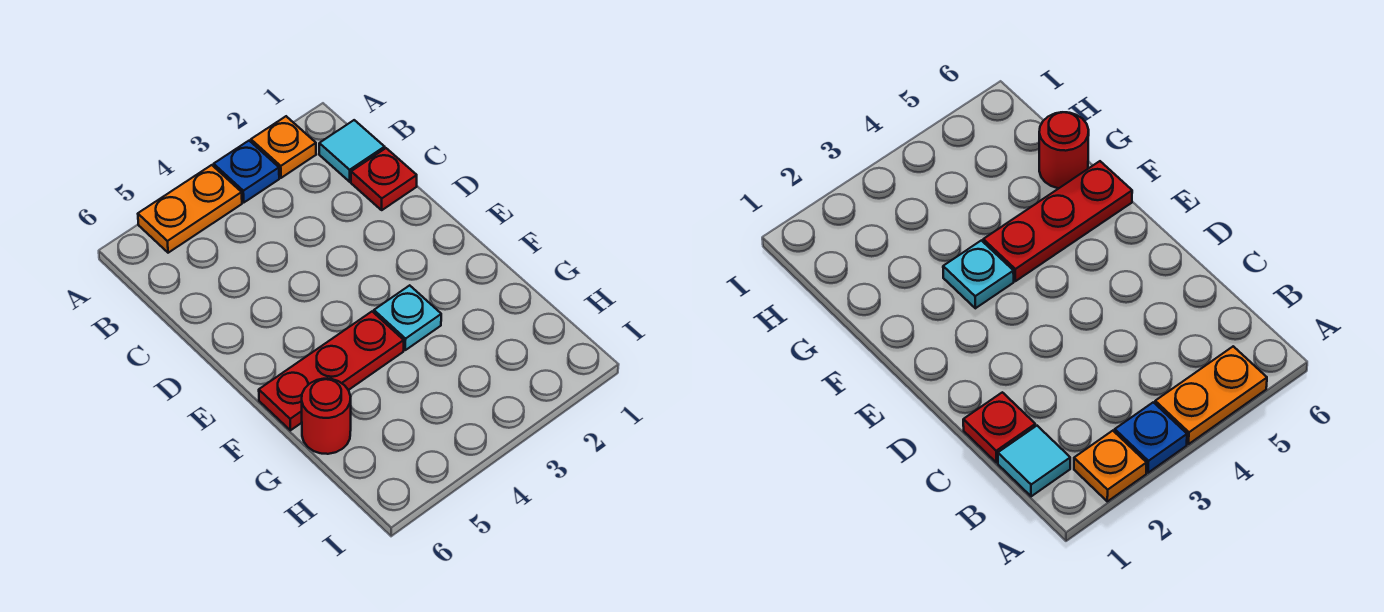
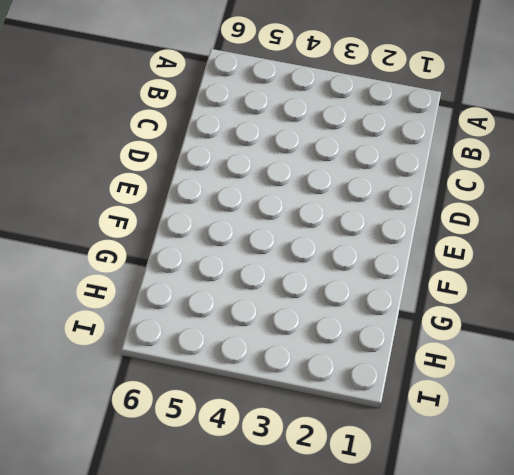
none -> orange plate A2 level 1
none -> blue plate A3 level 1

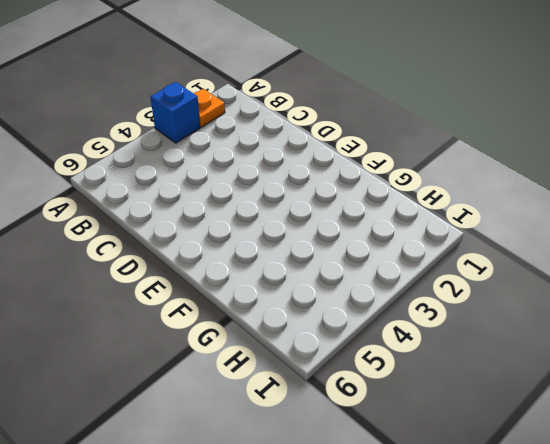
blue brick A3 level 1 -> blue plate A3 level 1
none -> orange plate A4:A5 level 1
none -> cyan tile B1 level 1

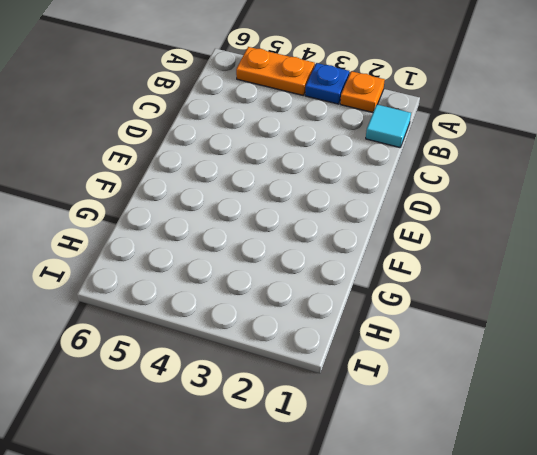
none -> red plate C1 level 1
none -> cyan plate F3 level 1

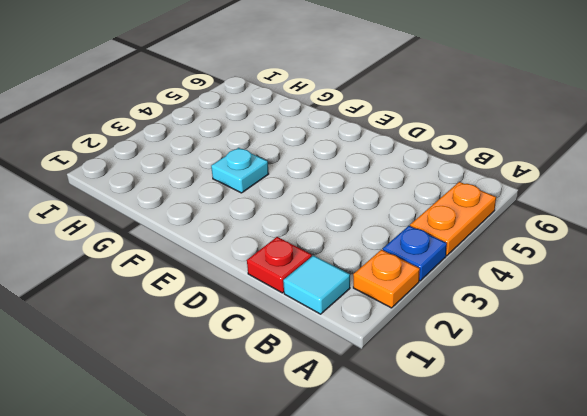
none -> red plate F4:F6 level 1
none -> red round brick G6 level 1

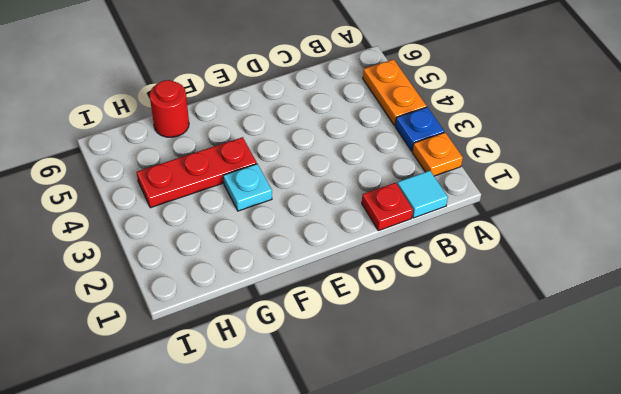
red plate F4:H4 level 1 -> red plate F4:F6 level 1

